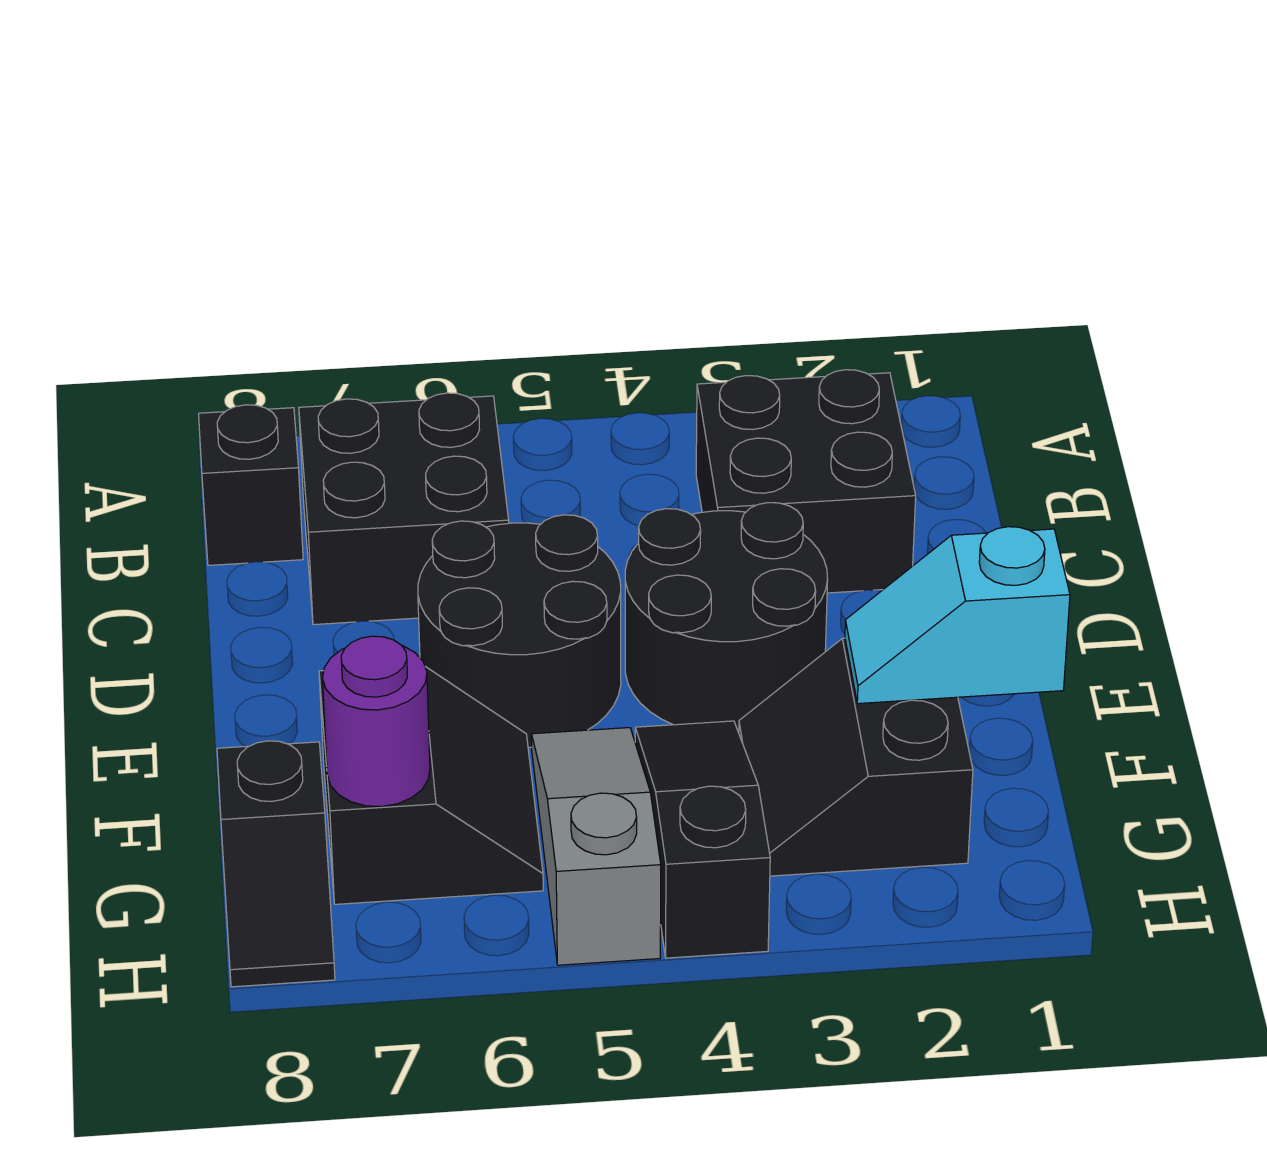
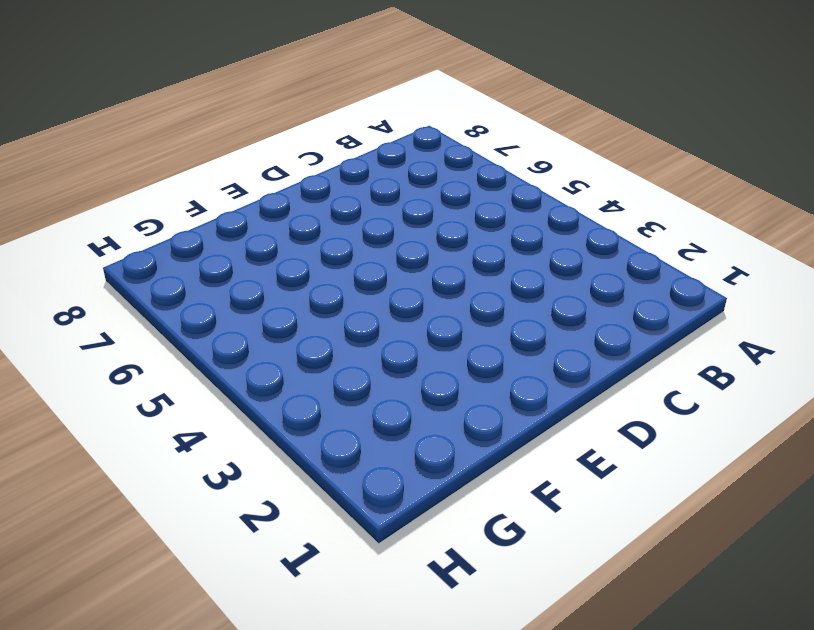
none -> black brick B2:C3 level 1
none -> black brick B6:C7 level 1
none -> black brick B8 level 1

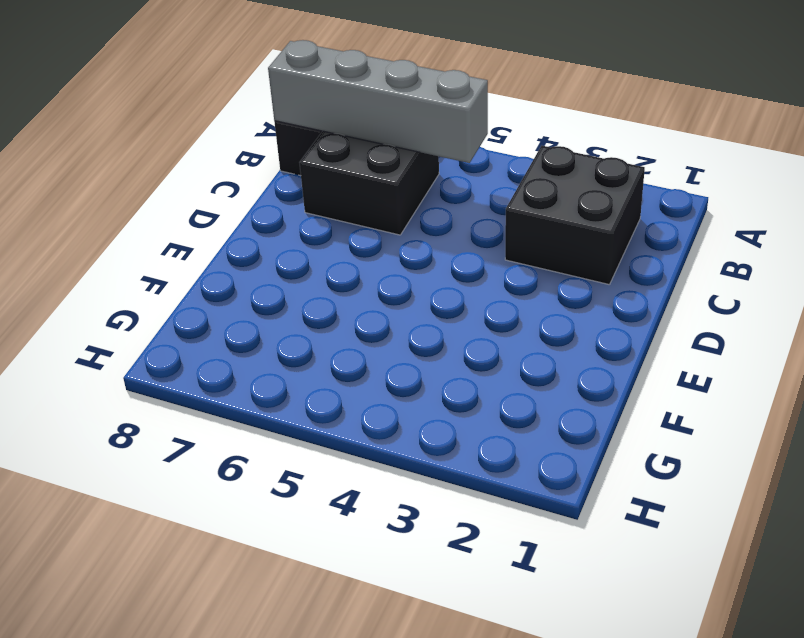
grey brick B5:B8 level 2 -> none
none -> black round brick D3:E4 level 1
none -> black round brick D5:E6 level 1
none -> black slope F2:G3 level 1 top 2

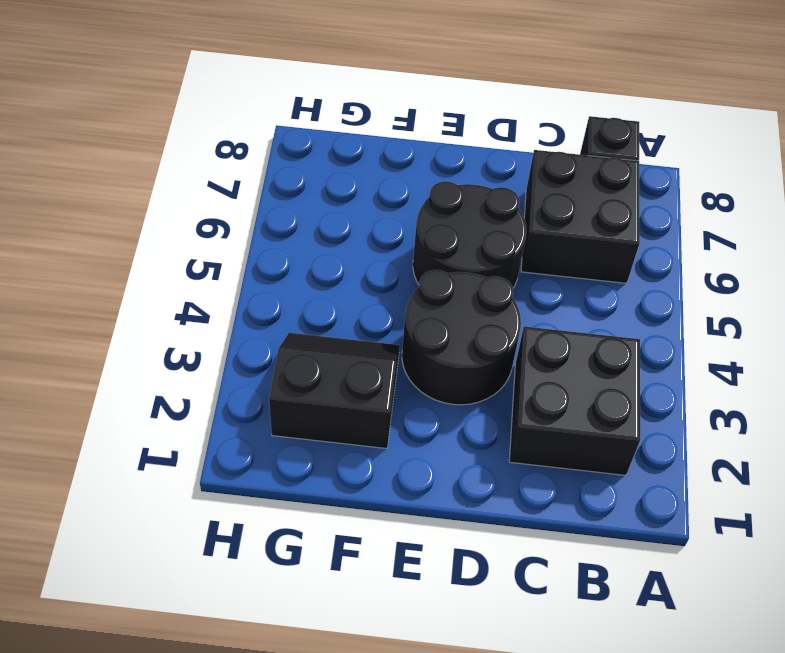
none -> black slope F4:H4 level 1 top H
none -> grey slope F5:H5 level 1 top H
none -> black slope F6:G7 level 1 top 7

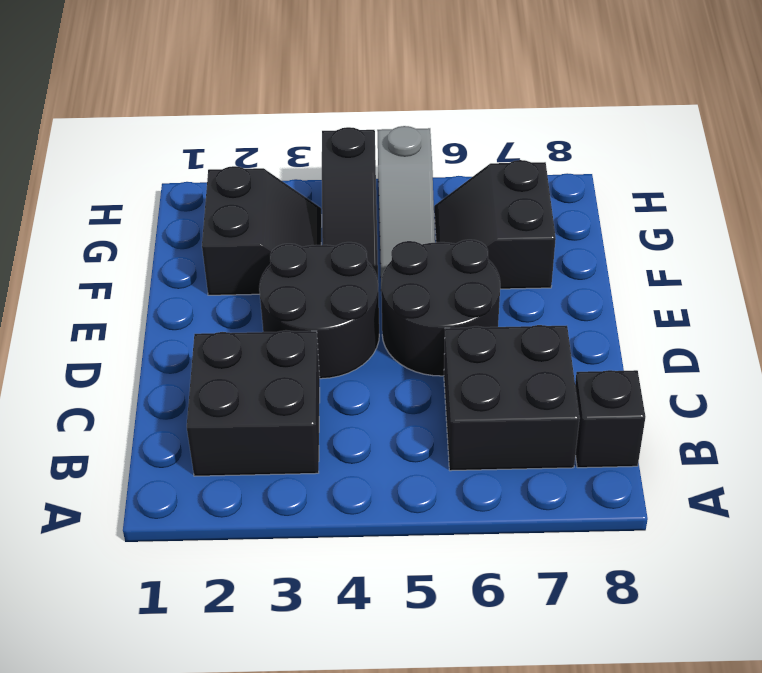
none -> black slope G8:H8 level 1 top G
none -> cyan slope F1:F2 level 2 top 1
none -> purple round brick G7 level 2

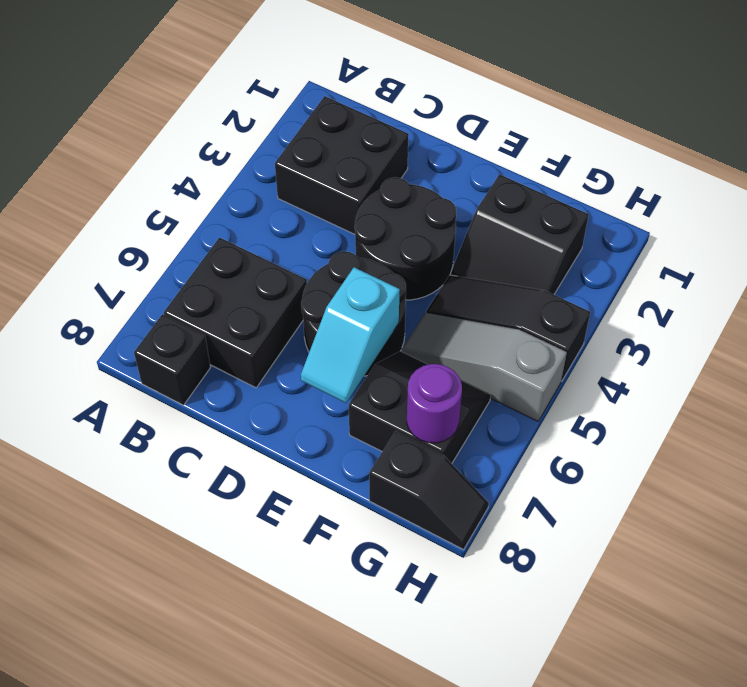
cyan slope E6:E7 level 2 top 6 -> cyan slope F1:F2 level 2 top 1

